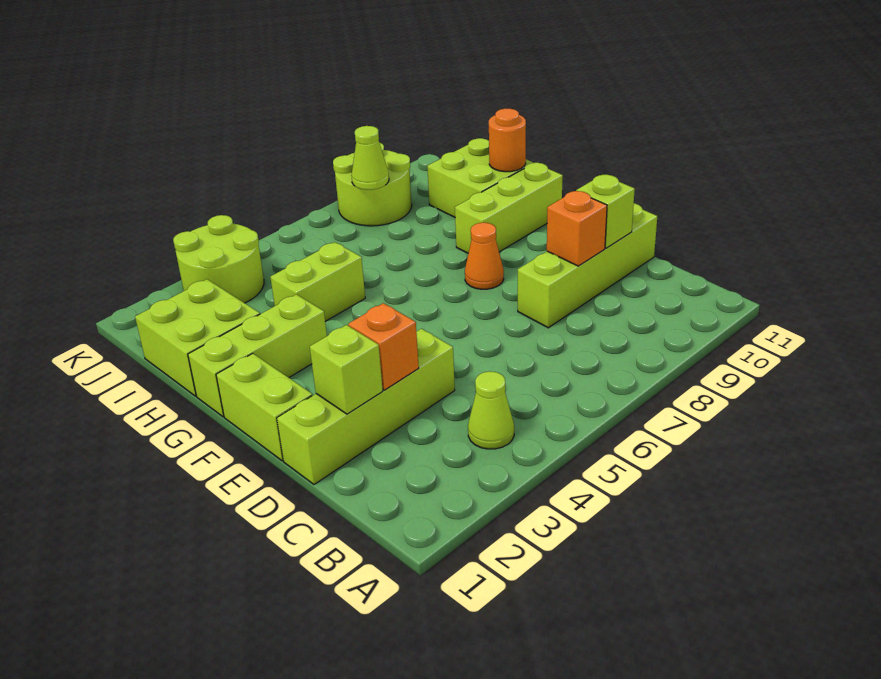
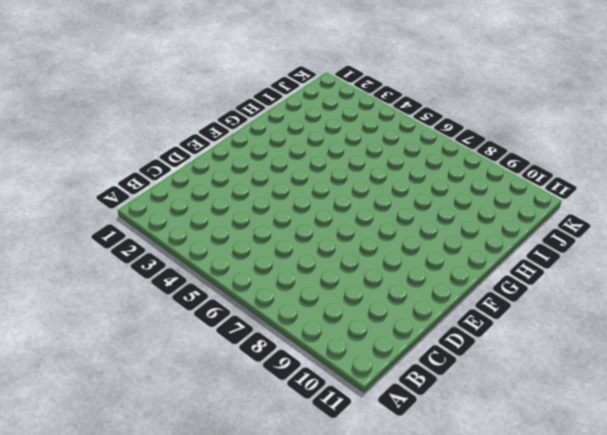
none -> lime cone B4 level 1
none -> lime brick D1:D4 level 1
none -> lime brick D8:D11 level 1

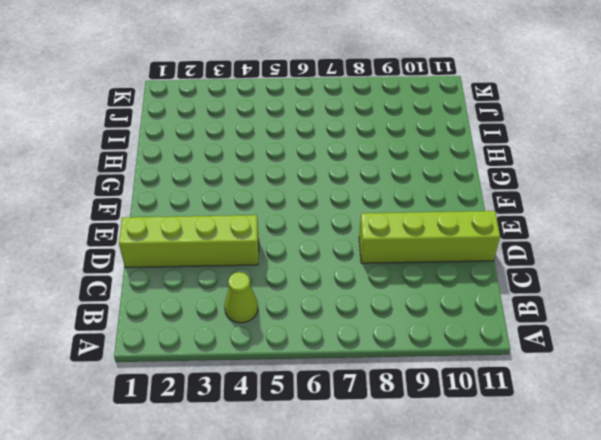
none -> lime brick E1:F1 level 1
none -> orange cone F8 level 1
none -> lime brick G1:G3 level 1

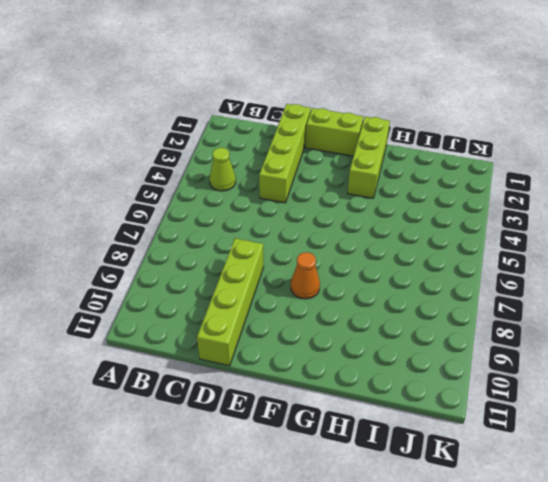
none -> lime brick G9:G11 level 1
none -> lime brick H1:I2 level 1
none -> lime brick H4:H5 level 1

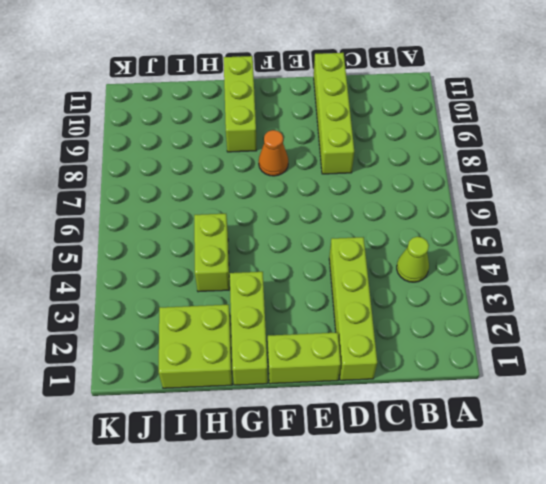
none -> lime brick H10:I11 level 1
none -> lime round brick J3:K4 level 1
none -> lime round brick J8:K9 level 1

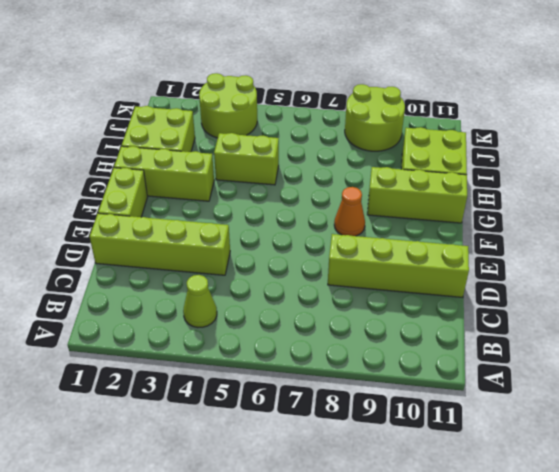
none -> lime brick D2 level 2
none -> orange brick D3 level 2
none -> orange brick D9 level 2

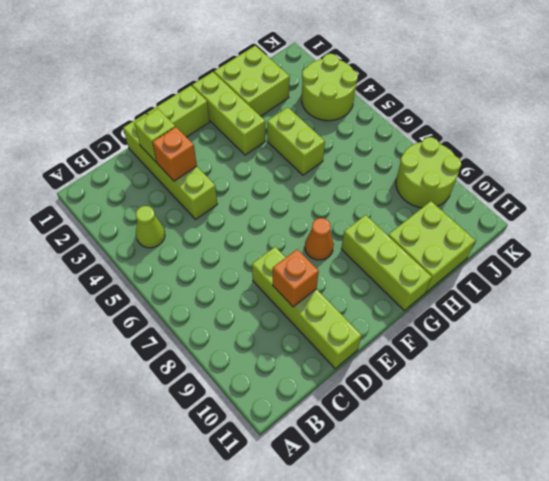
none -> lime brick D10 level 2
none -> orange round brick H11 level 2
none -> lime cone J8 level 2

